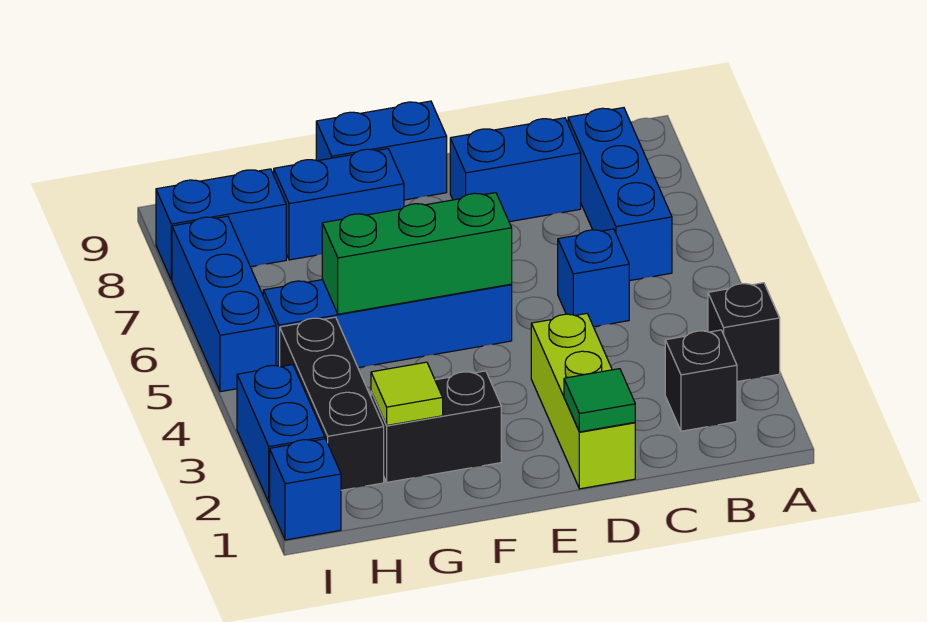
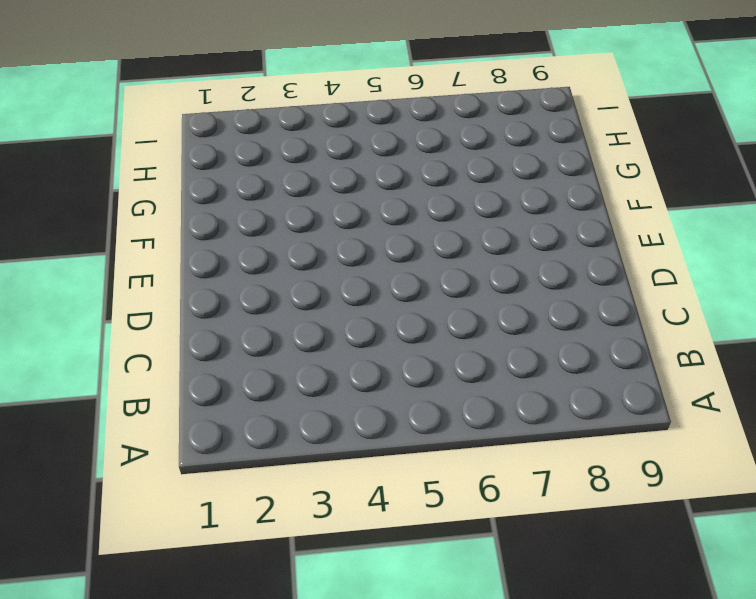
none -> black brick A3 level 1
none -> black brick B2 level 1
none -> blue brick B6:B8 level 1

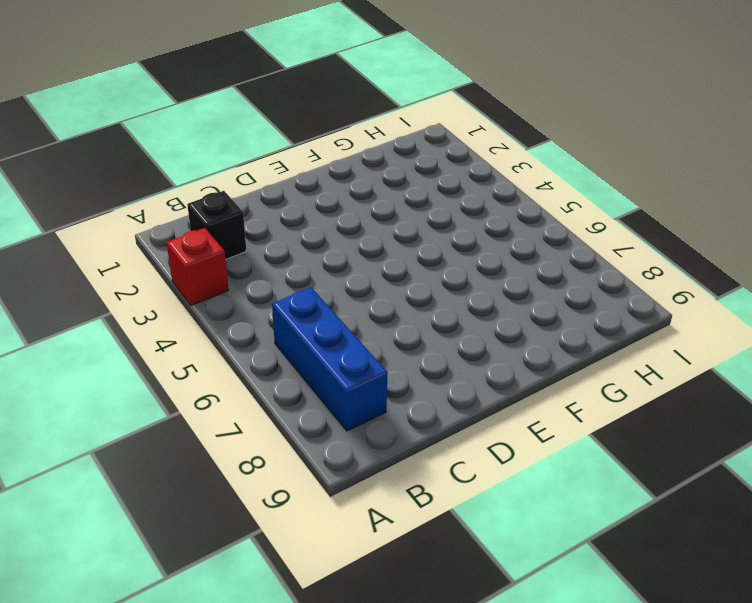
red brick A3 level 1 -> black brick A3 level 1
none -> blue brick C5 level 1
none -> blue brick C8:D8 level 1
none -> lime brick D1:D3 level 1

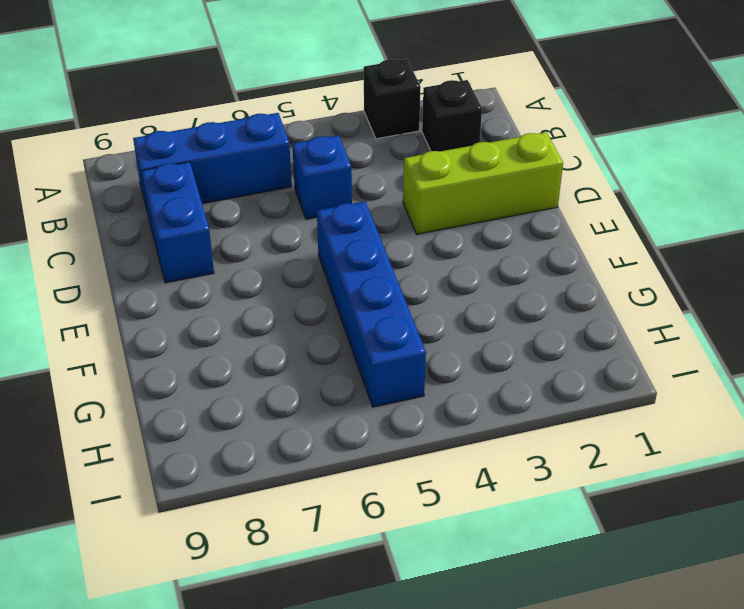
none -> blue brick E9:F9 level 1
none -> black brick F2:G2 level 1
none -> blue brick F8:G8 level 1

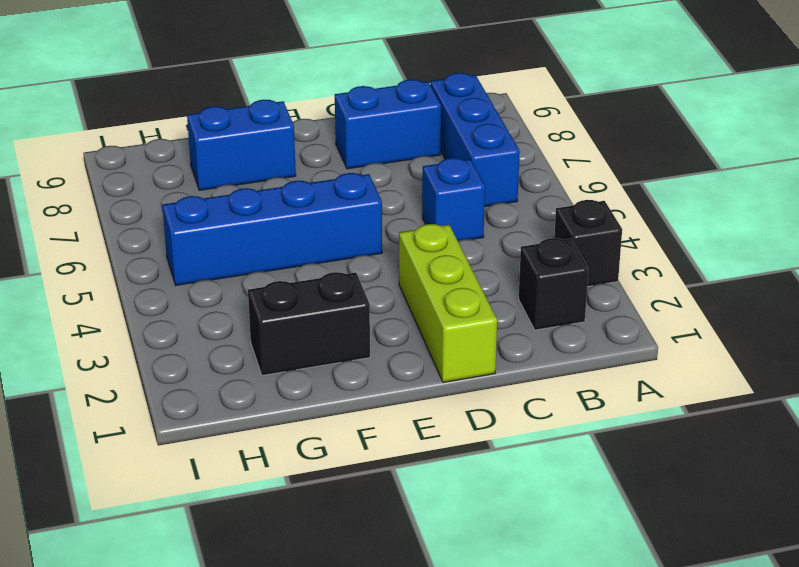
none -> blue brick E9:F9 level 1
none -> black brick H2:H4 level 1
none -> blue brick H8:I8 level 1

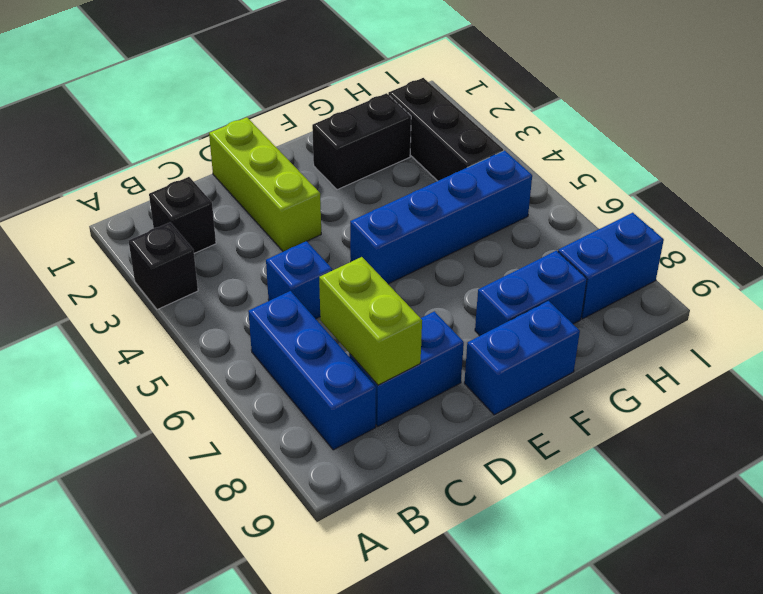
lime brick C7:C8 level 2 -> none
none -> blue brick I1 level 1
none -> blue brick I2:I3 level 1
none -> blue brick I5:I7 level 1

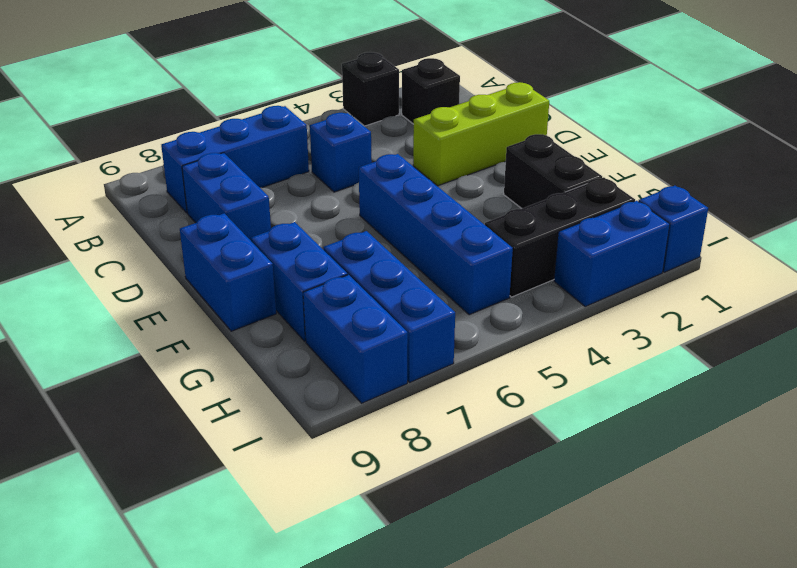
blue brick G7:I7 level 1 -> blue brick I5:I7 level 1
none -> green tile D1 level 2
none -> green brick E5:G5 level 2
none -> lime tile G2 level 2

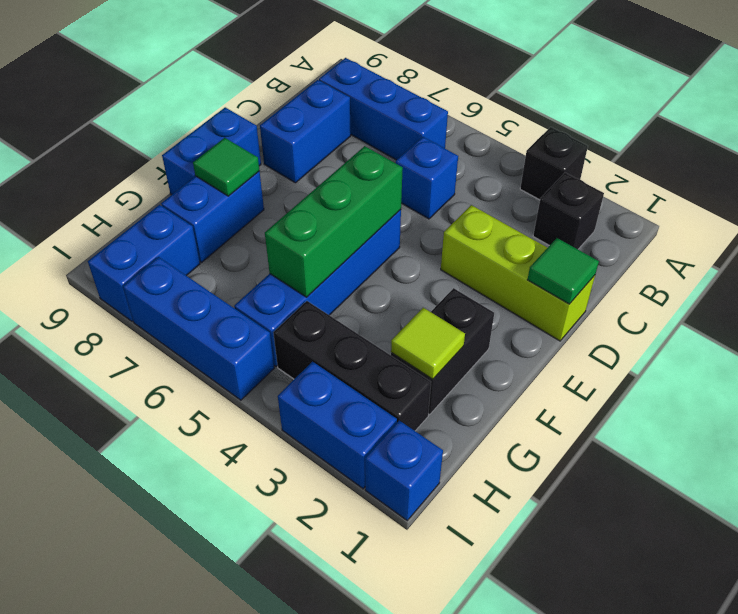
green tile F8 level 2 -> none

